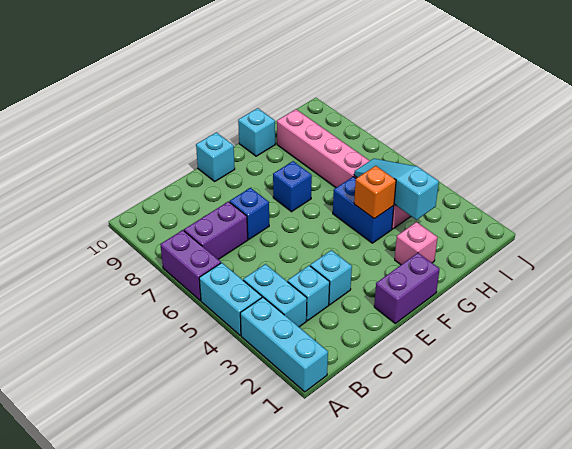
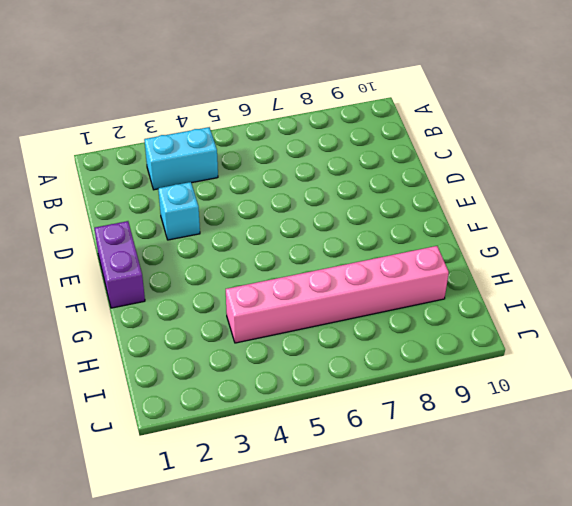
none -> cyan brick A1:A3 level 1
none -> cyan brick A4:A5 level 1
none -> purple brick A6:A7 level 1

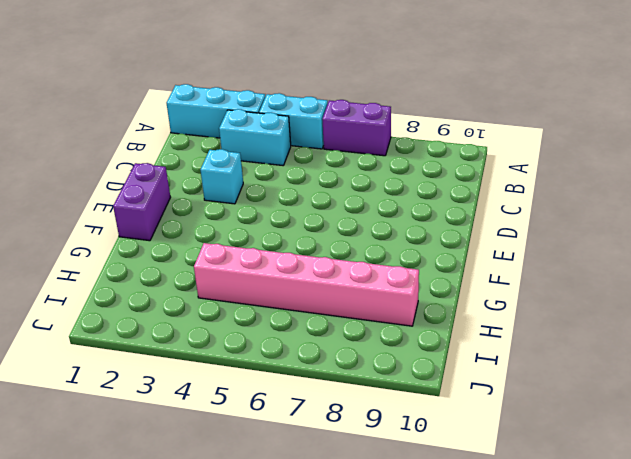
none -> purple brick B7:C7 level 1
none -> cyan brick C3 level 1
none -> blue brick D7 level 1

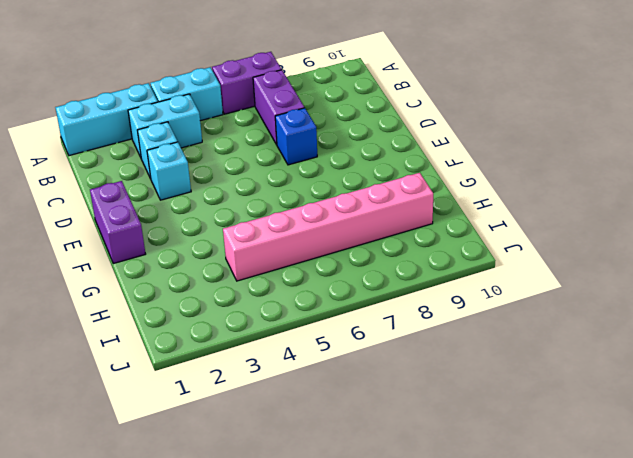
none -> cyan brick E10 level 1
none -> blue brick F7 level 1
none -> pink brick G2 level 1

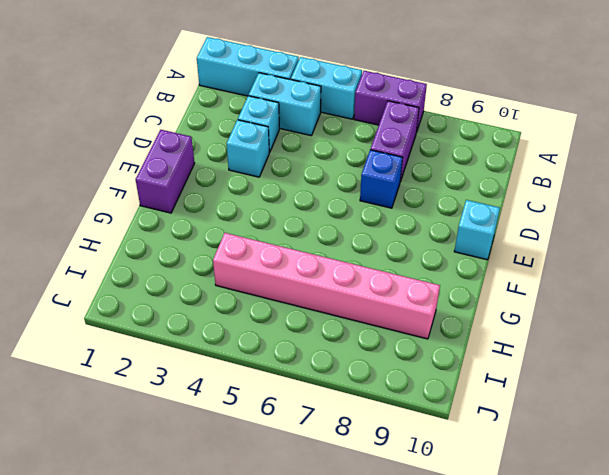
none -> blue brick F7 level 1
none -> pink brick G2 level 1
none -> blue brick G4:G5 level 1

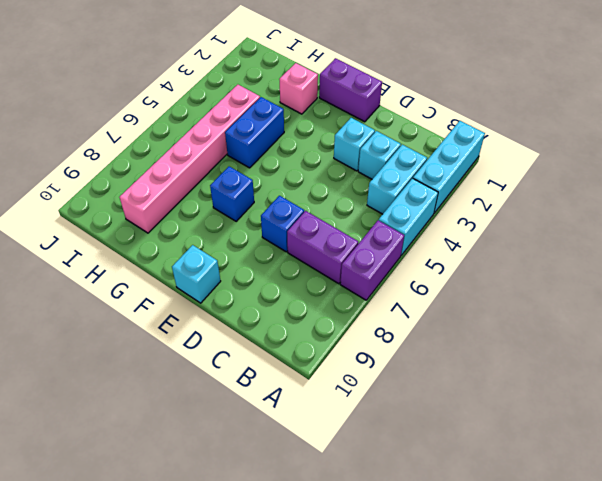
none -> cyan brick G10 level 1
none -> orange brick G4 level 2
none -> cyan slope H3:H5 level 2 top 3

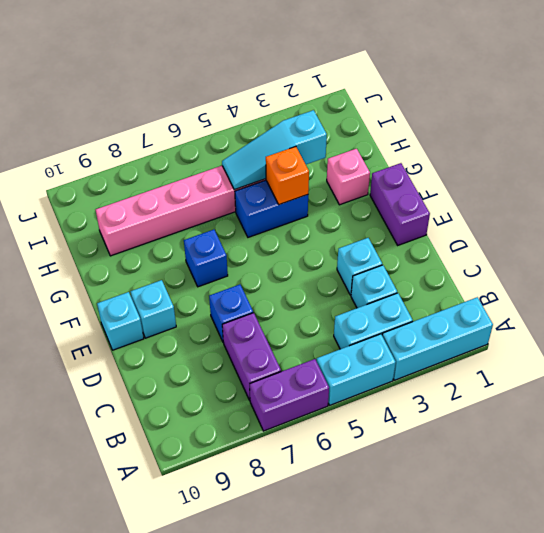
cyan brick E9 level 1 -> cyan brick G10 level 1

